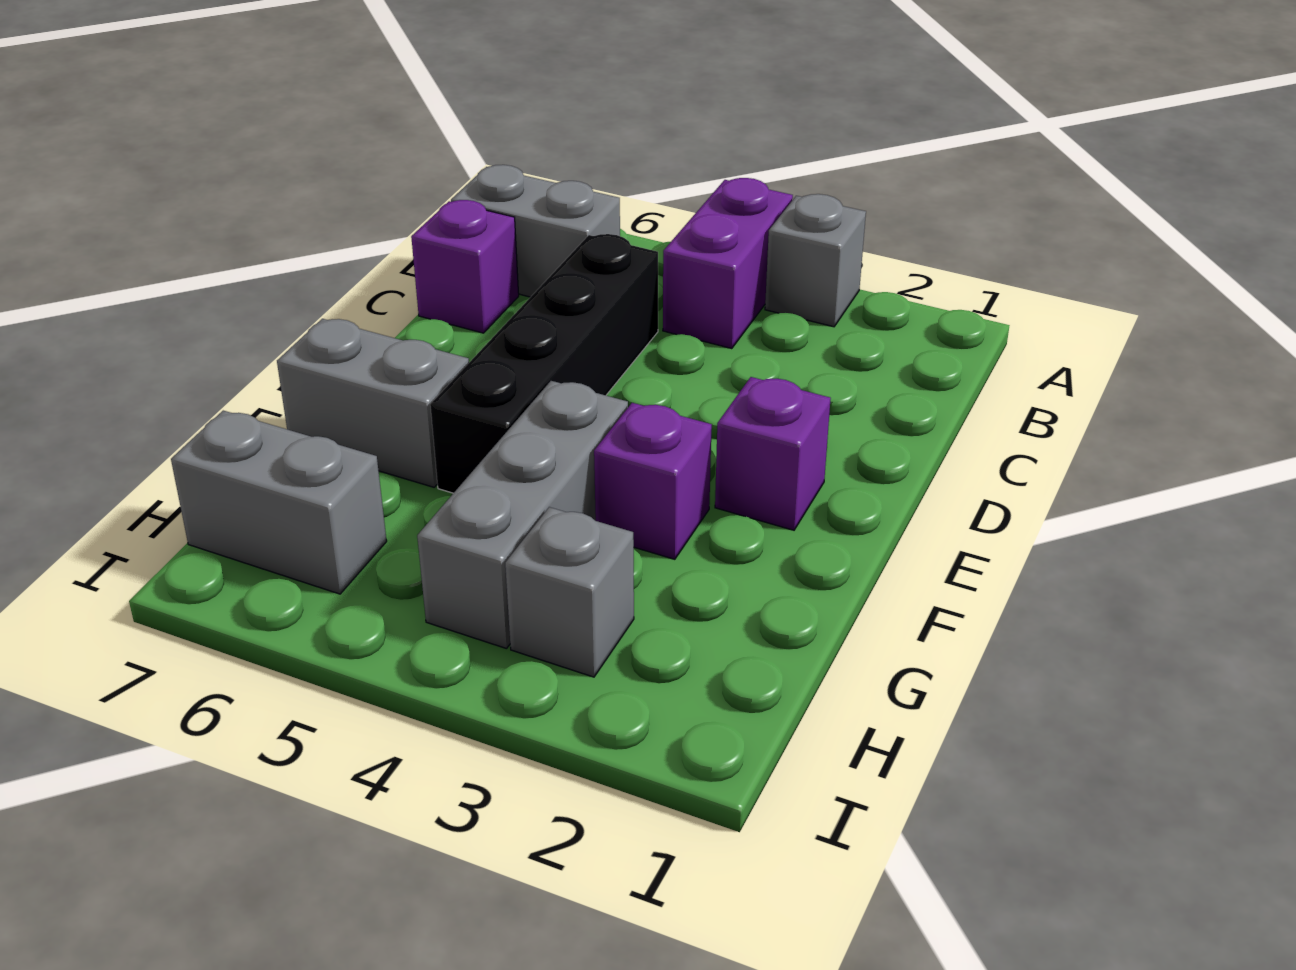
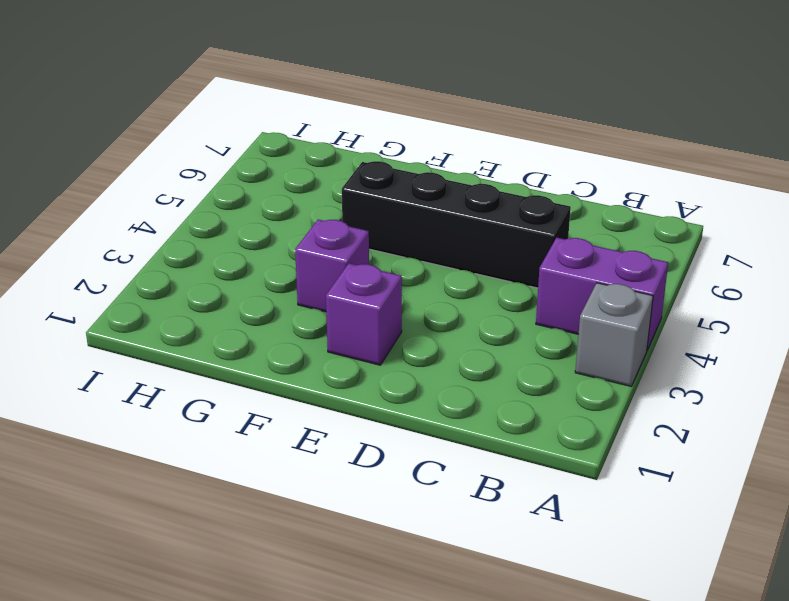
none -> grey brick B6:B7 level 1
none -> purple brick C7 level 1

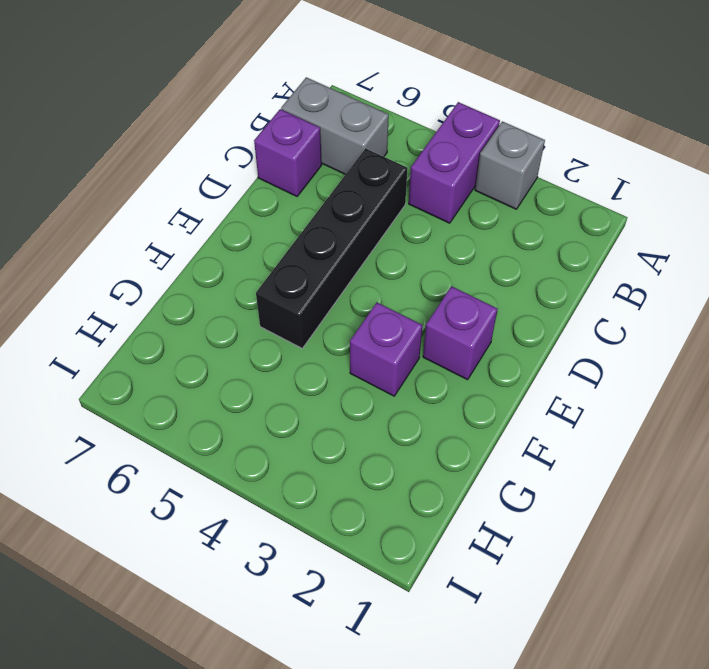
none -> grey brick F4:H4 level 1
none -> grey brick F6:F7 level 1

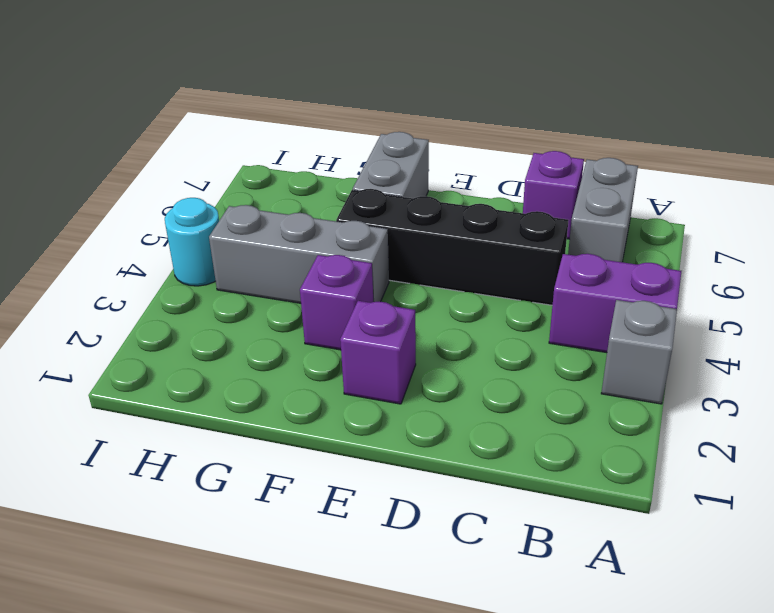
cyan round brick I4 level 1 -> none
none -> grey brick H3 level 1
none -> grey brick H6:H7 level 1

